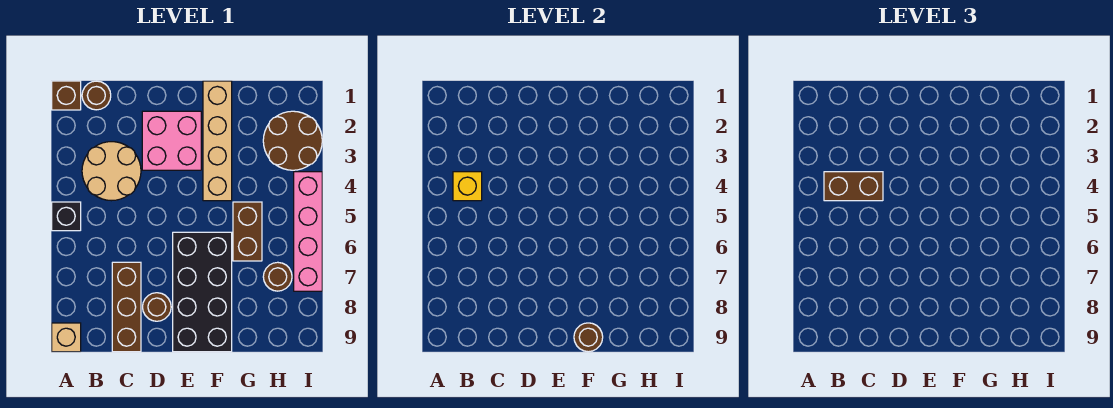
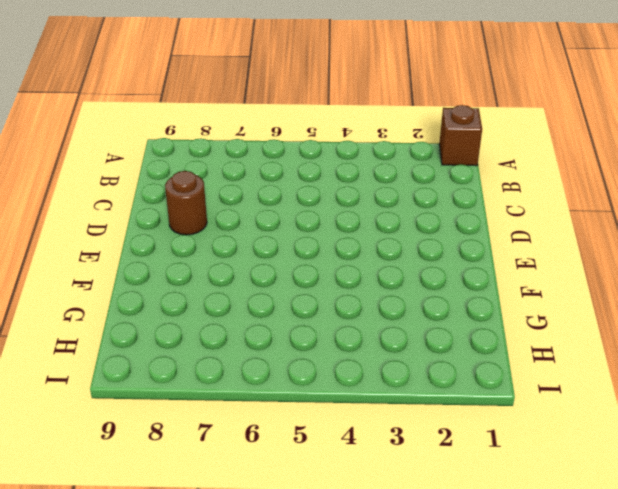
none -> black brick A5 level 1
none -> tan brick A9 level 1
none -> brown round brick B1 level 1

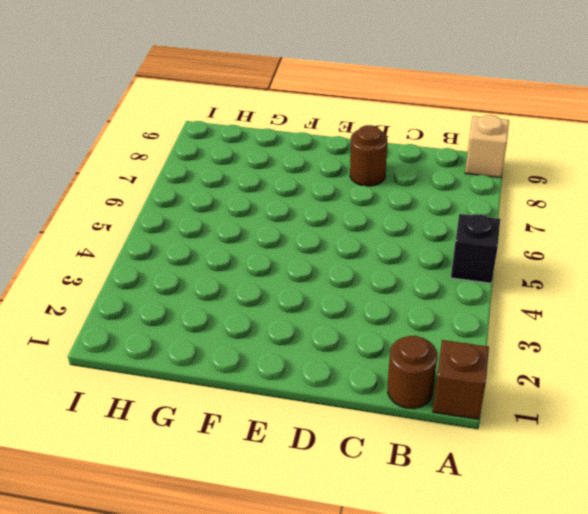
none -> tan round brick B3:C4 level 1
none -> brown brick C7:C9 level 1
none -> pink brick D2:E3 level 1

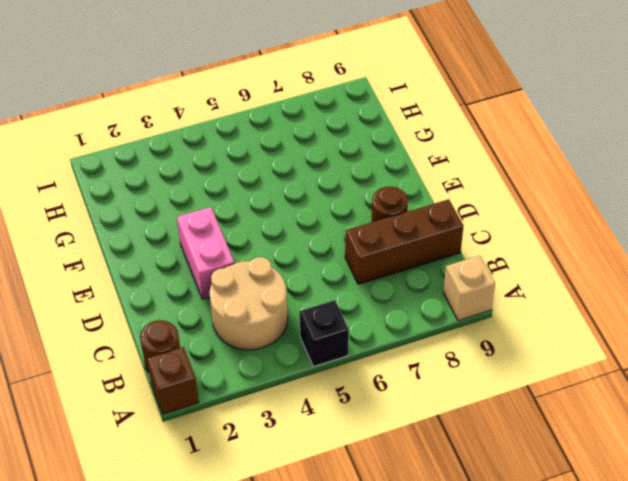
pink brick D3:E3 level 1 -> pink brick D2:E3 level 1
none -> black brick E6:F9 level 1
none -> tan brick F1:F4 level 1
none -> brown brick G5:G6 level 1

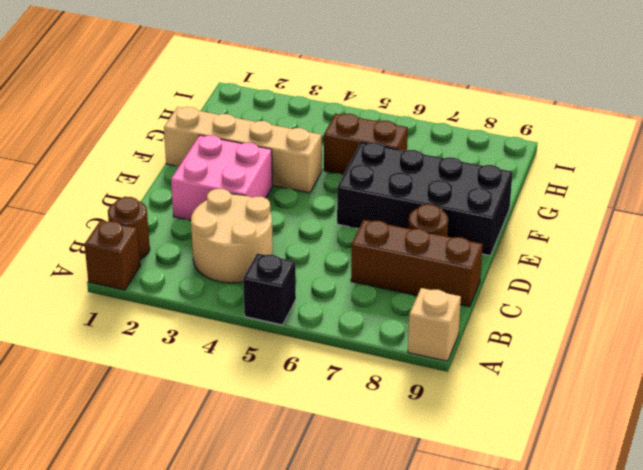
none -> brown round brick H2:I3 level 1
none -> brown round brick H7 level 1
none -> pink brick I4:I7 level 1

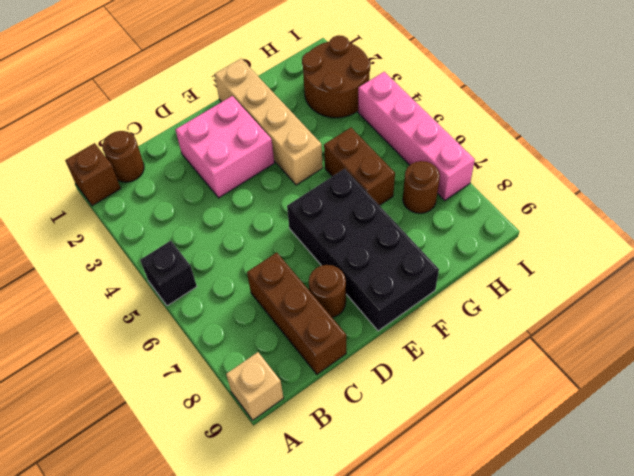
none -> tan round brick B3:C4 level 1
none -> yellow brick B4 level 2
none -> brown round brick F9 level 2

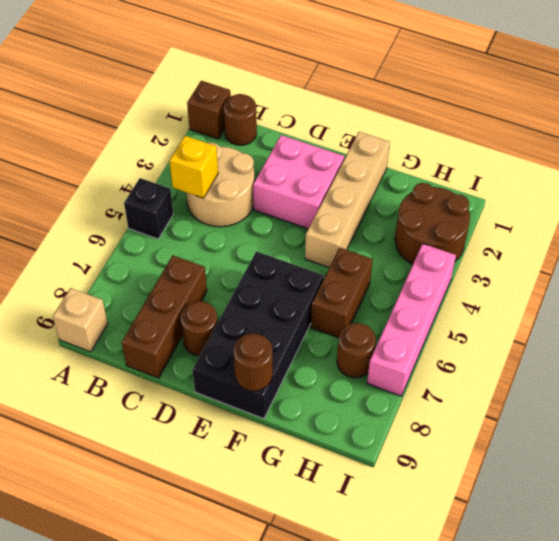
none -> brown brick B4:C4 level 3

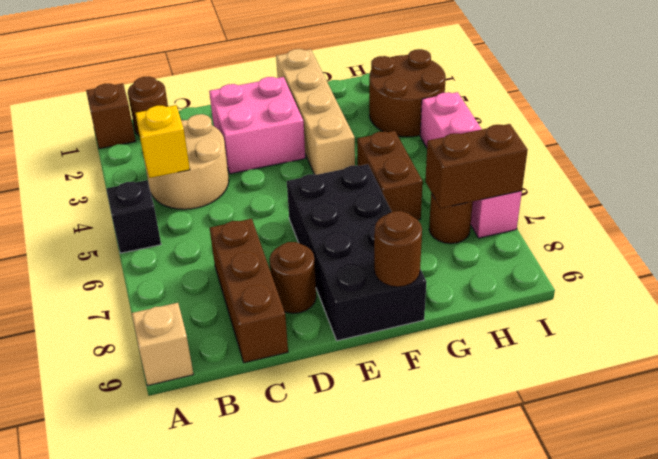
brown brick H7:I7 level 2 -> brown brick B4:C4 level 3

